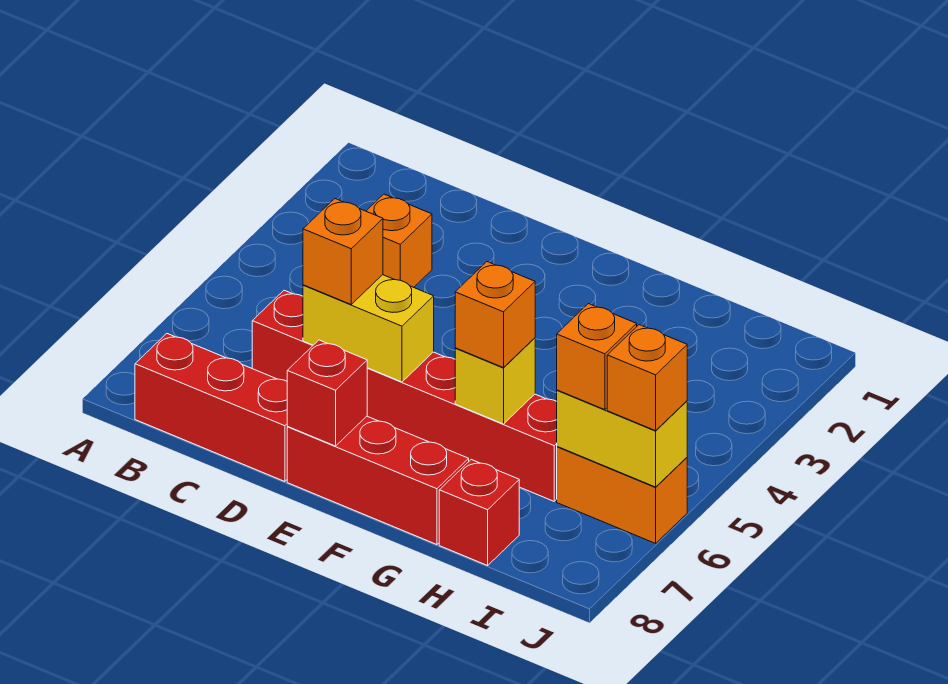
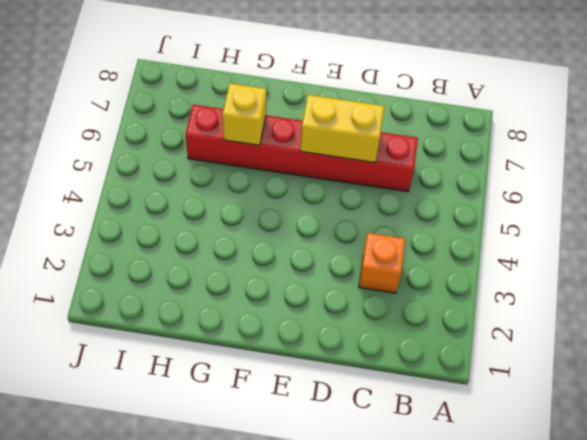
none -> red brick B8:D8 level 1
none -> red brick E8:G8 level 1
none -> red brick H8 level 1

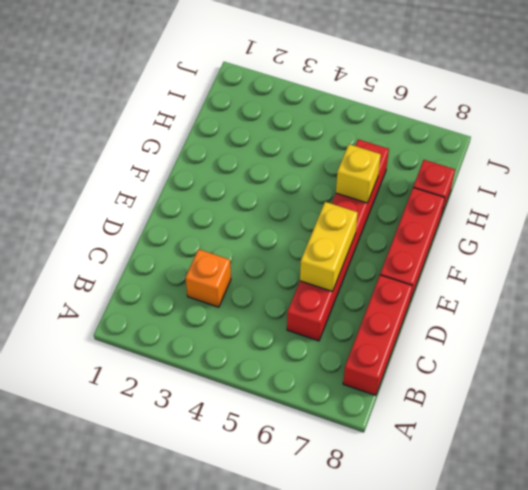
none -> orange brick I6:J6 level 1
none -> red brick E8 level 2
none -> yellow brick I6:J6 level 2

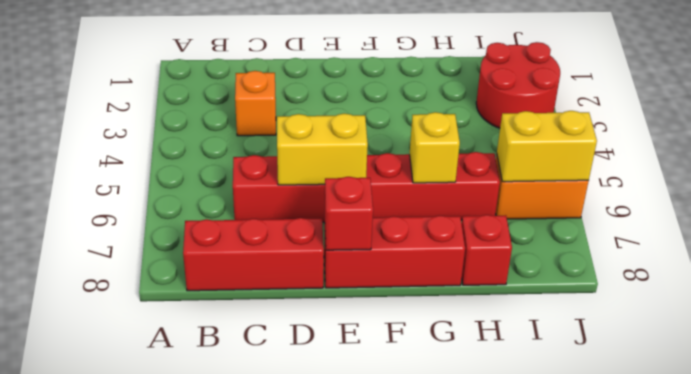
red round brick I2:J3 level 1 -> none
none -> orange brick D6 level 3
none -> orange brick G6 level 3
none -> orange brick I6 level 3

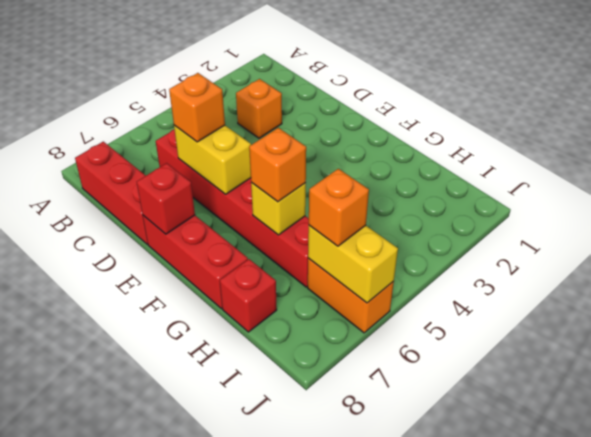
none -> orange brick J6 level 3

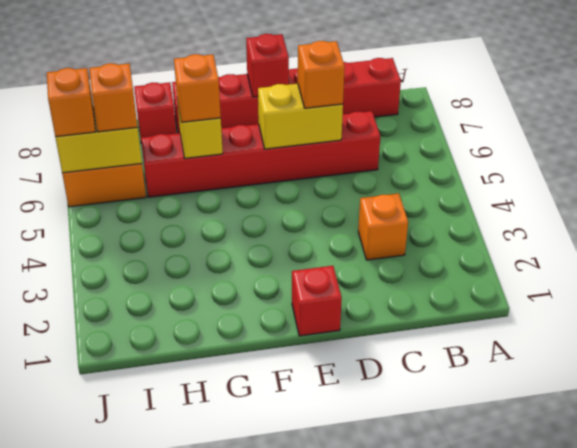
red brick E1 level 1 -> none

